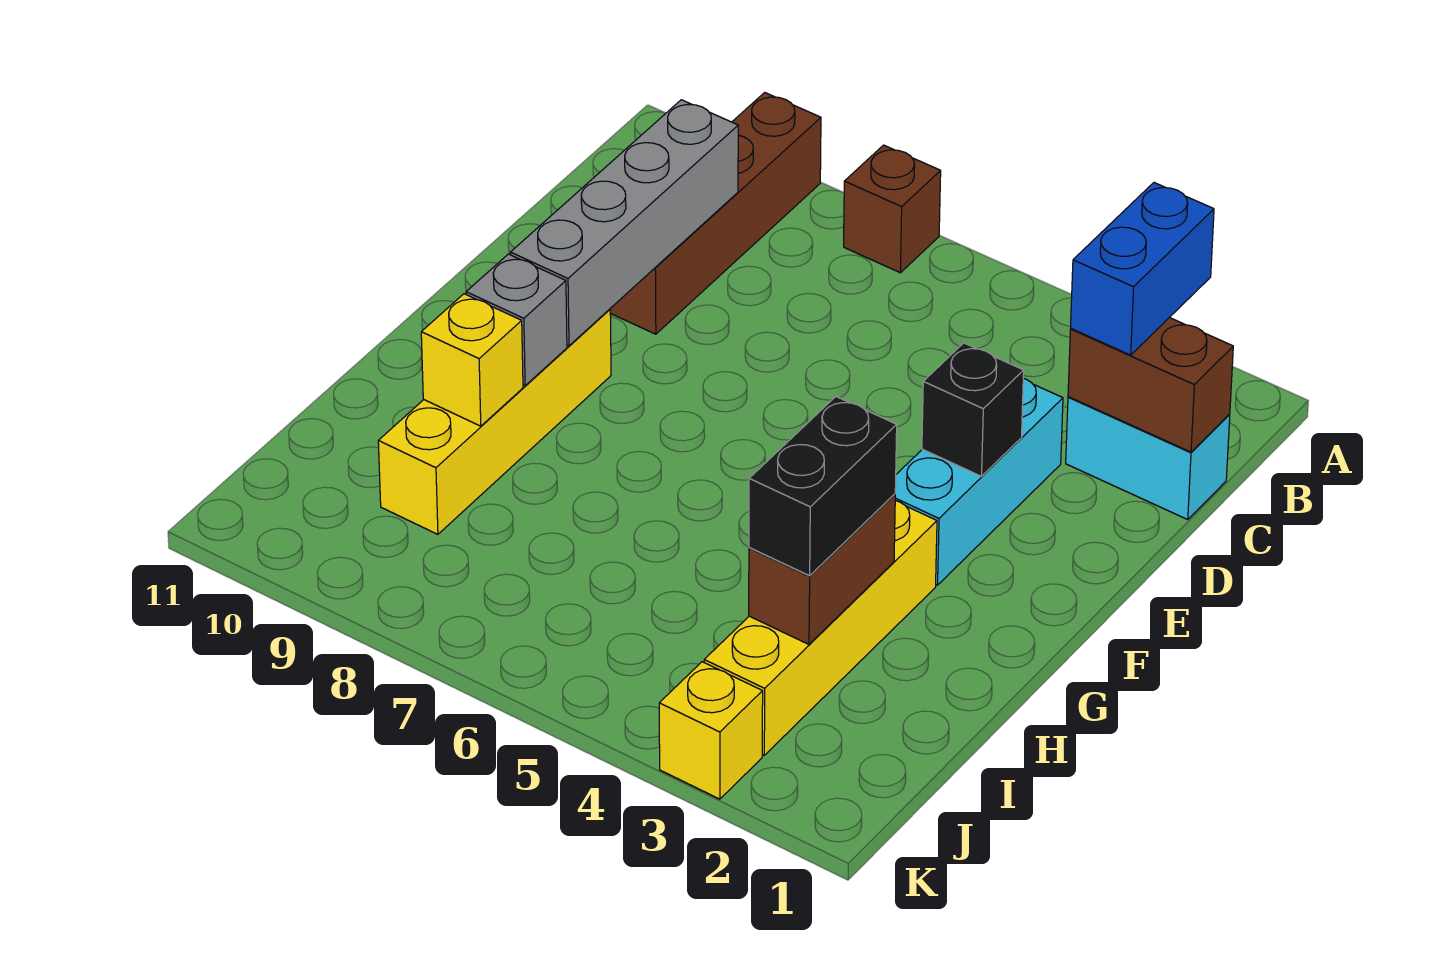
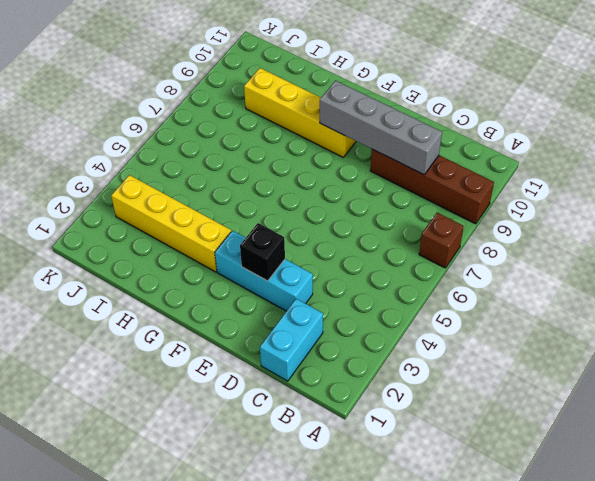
none -> yellow brick K3 level 1
none -> brown brick C1:C2 level 2
none -> grey brick G9 level 2

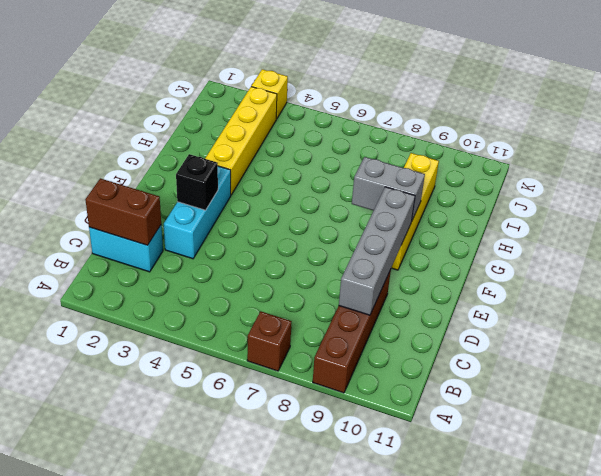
grey brick G8:G9 level 2 -> grey brick G9 level 2
none -> brown brick H3:I3 level 2
none -> yellow brick H9 level 2
none -> blue brick B2:C2 level 3

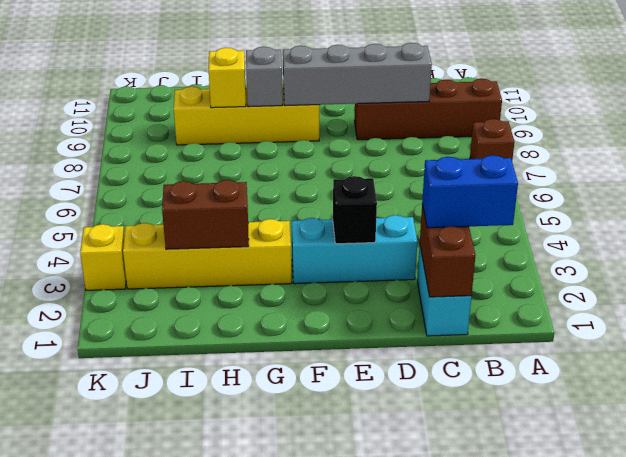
none -> black brick H3:I3 level 3

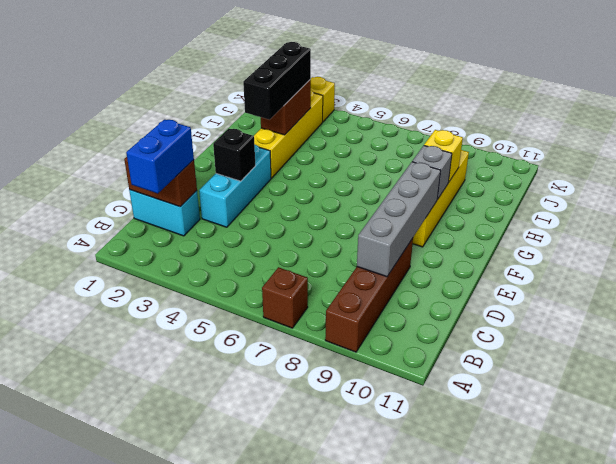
black brick G3:I3 level 3 -> black brick H3:I3 level 3

